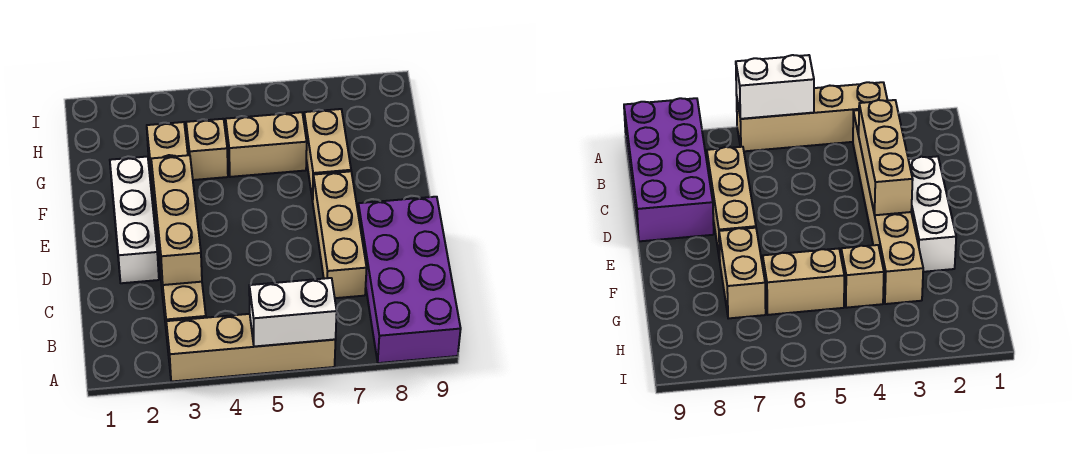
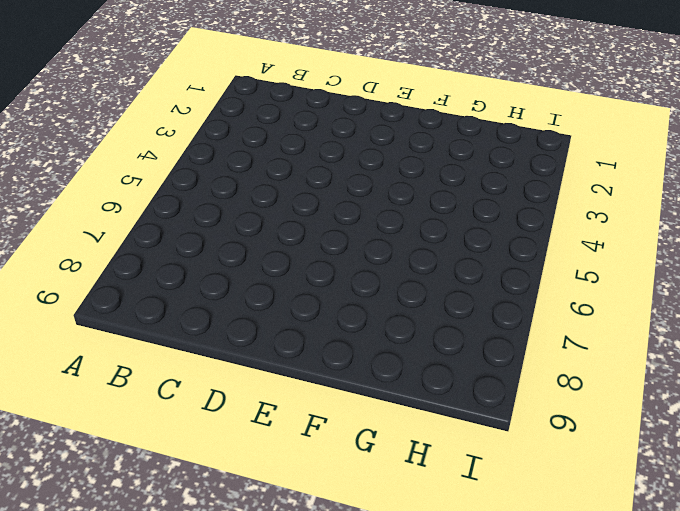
none -> tan brick A3:A6 level 1
none -> purple brick A8:D9 level 1

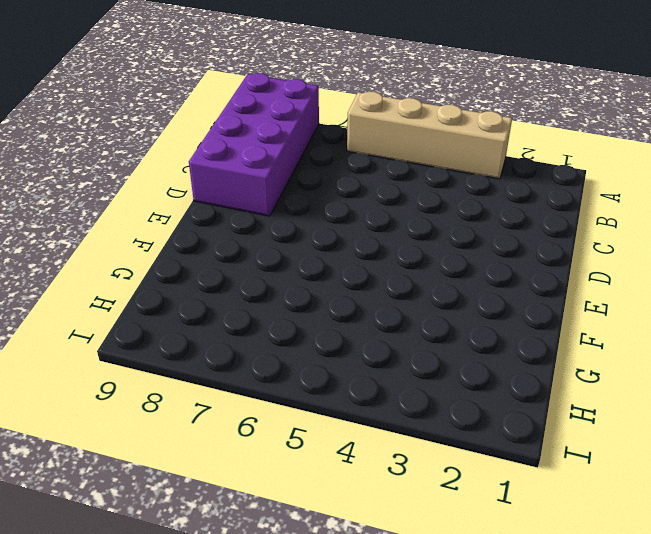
none -> tan brick B3:G3 level 1
none -> tan brick C7:E7 level 1

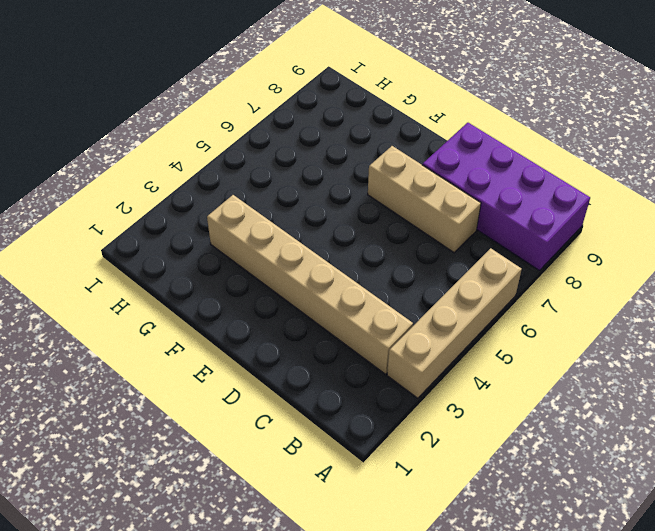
none -> white brick D2:F2 level 1
none -> tan brick F7:G7 level 1

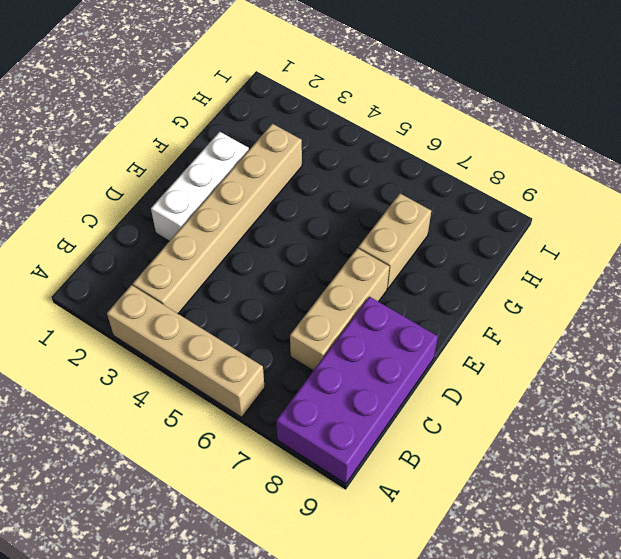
none -> tan brick G4 level 1
none -> tan brick G5:G6 level 1

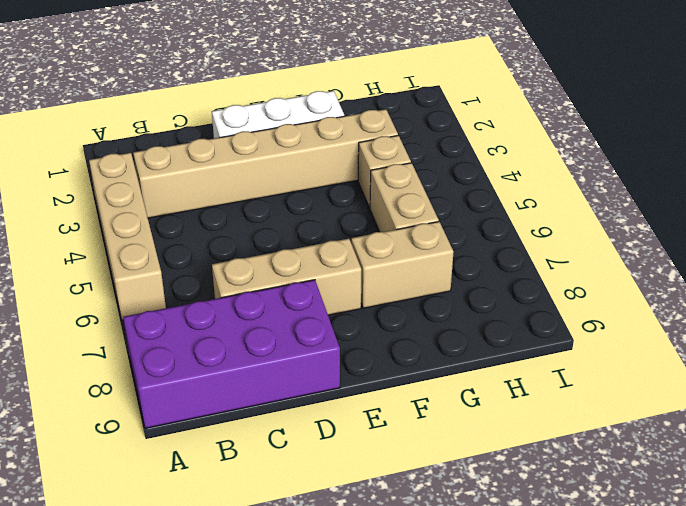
none -> white brick A5:A6 level 2
none -> tan brick C3:E3 level 2

